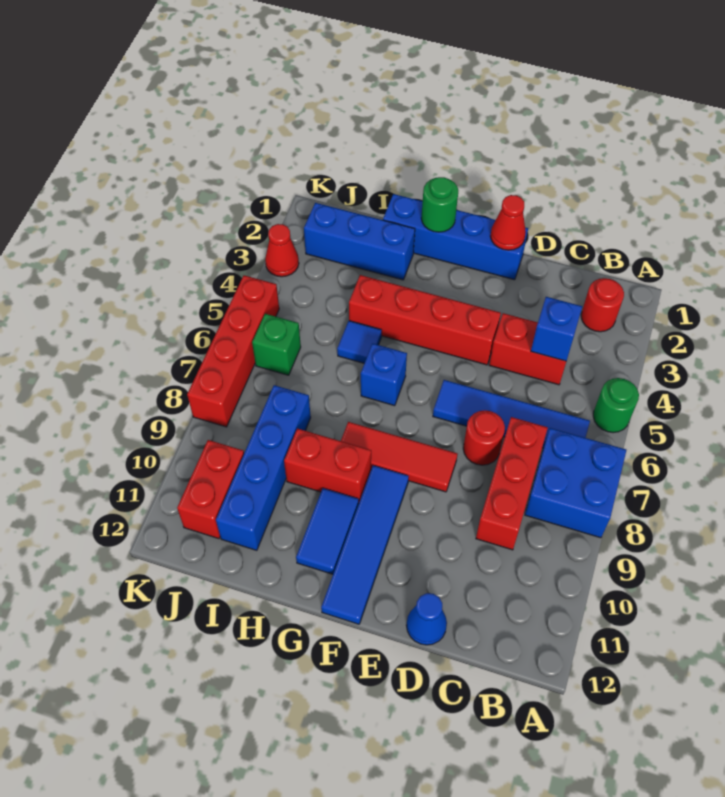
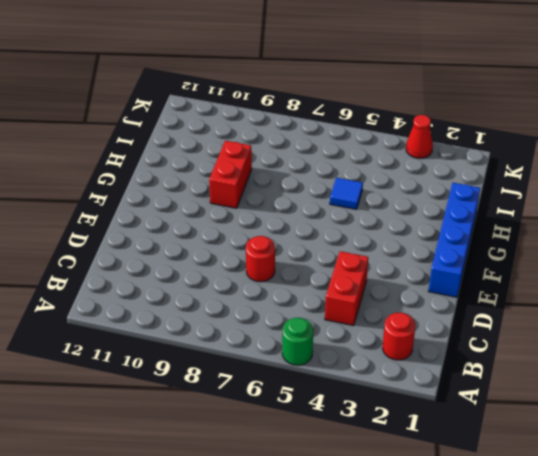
none -> blue brick A7:B8 level 1
none -> blue tile B6:E6 level 1
none -> red brick C7:C9 level 1

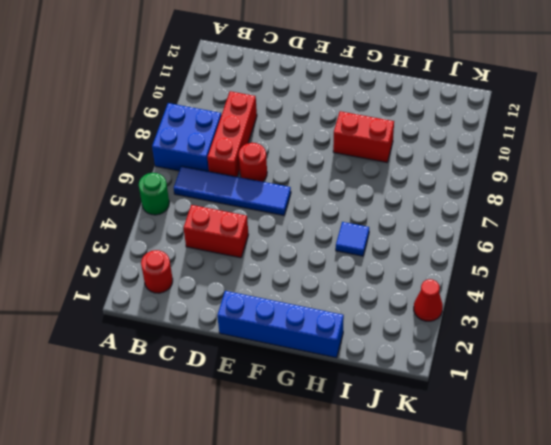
none -> blue cone D12 level 1
none -> red brick E4:H4 level 1
none -> red tile E8:G8 level 1

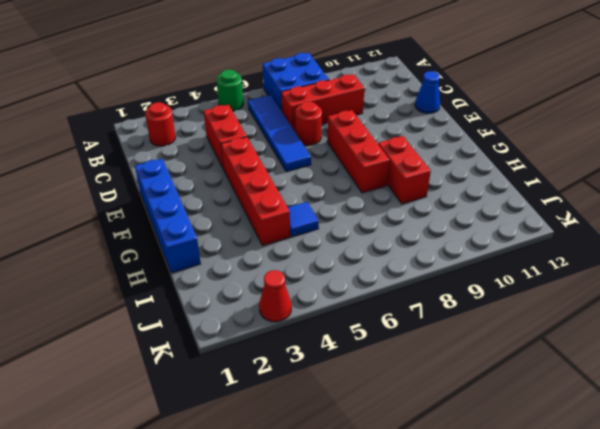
red brick E8:G8 level 1 -> red tile E8:G8 level 1
none -> blue tile F9:F12 level 1
none -> blue brick G6 level 1
none -> blue tile G10:G11 level 1

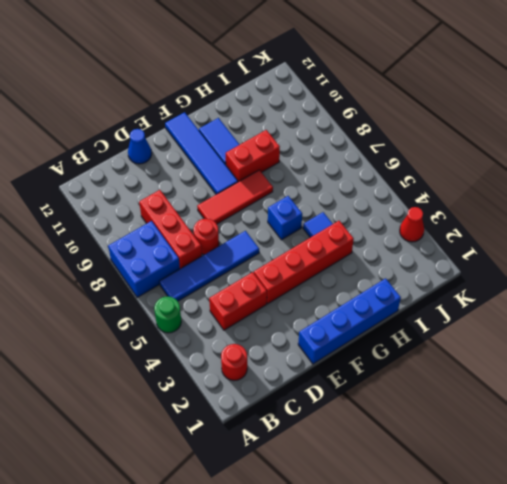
none -> blue brick H2:J2 level 1
none -> blue brick I8:I11 level 1
none -> green brick J6 level 1

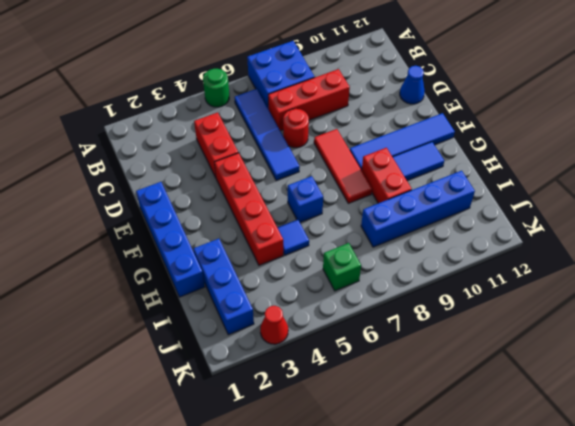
none -> red round brick B2 level 1
none -> red brick J10:J11 level 1
none -> red brick K5:K8 level 1

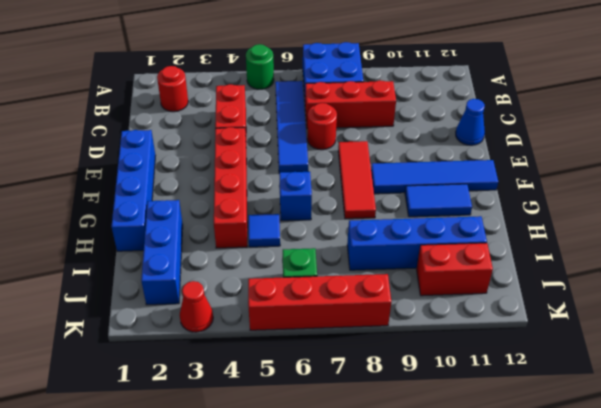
none -> red brick G9:H9 level 1
none -> blue brick C4 level 2
none -> red cone E1 level 2

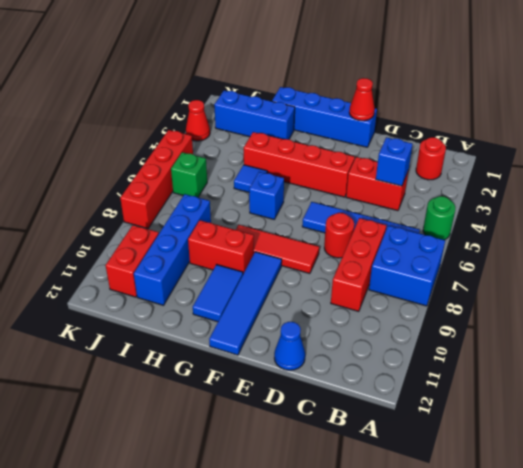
none -> green round brick G1 level 2

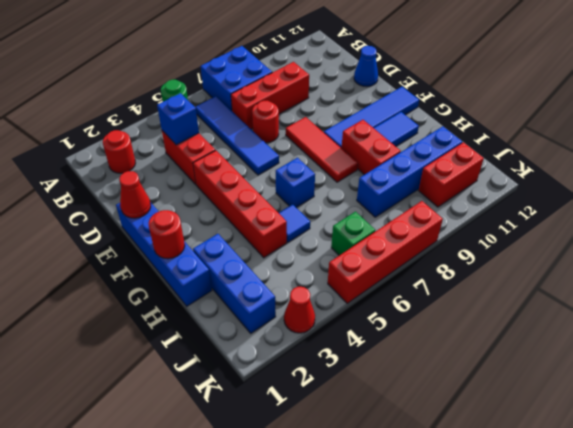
red round brick G1 level 2 -> green round brick G1 level 2

